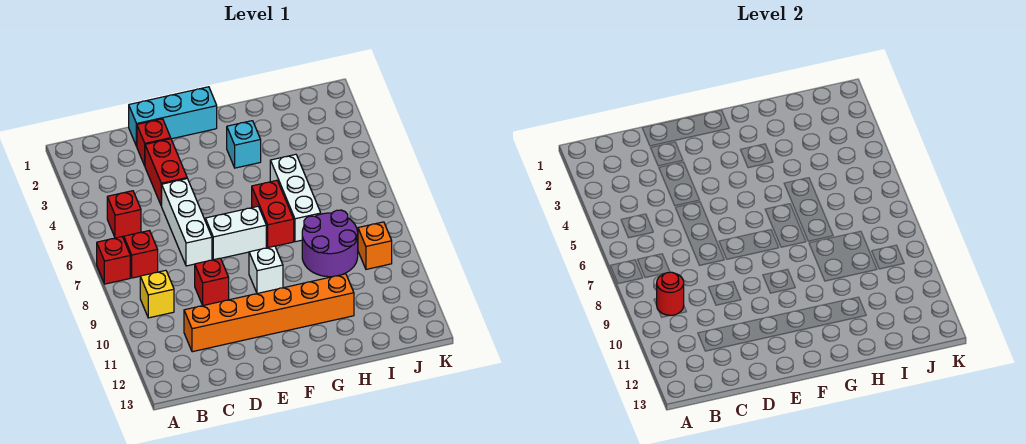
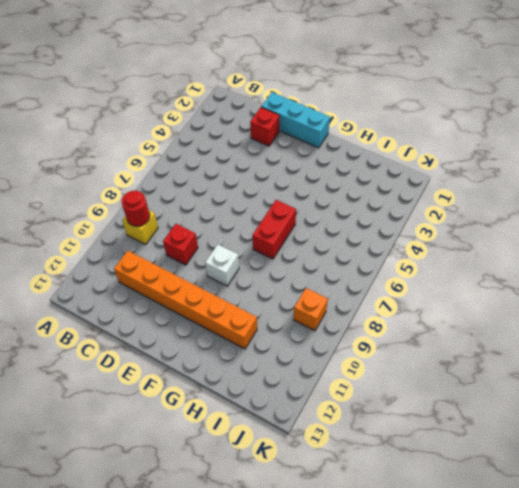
none -> red brick A7 level 1
none -> red brick B5 level 1
none -> red brick B7 level 1

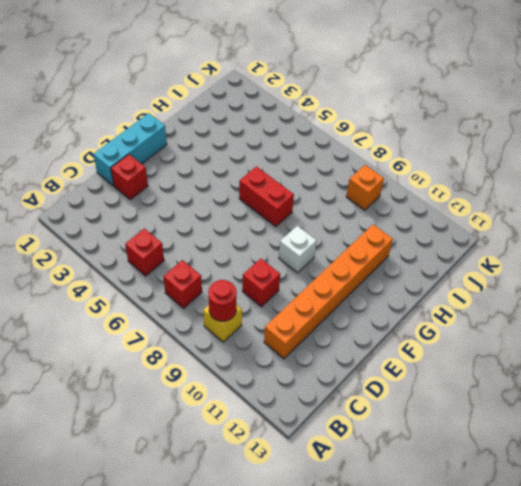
none -> red brick A7 level 1
none -> red brick D3:D4 level 1
none -> white brick D5:D7 level 1

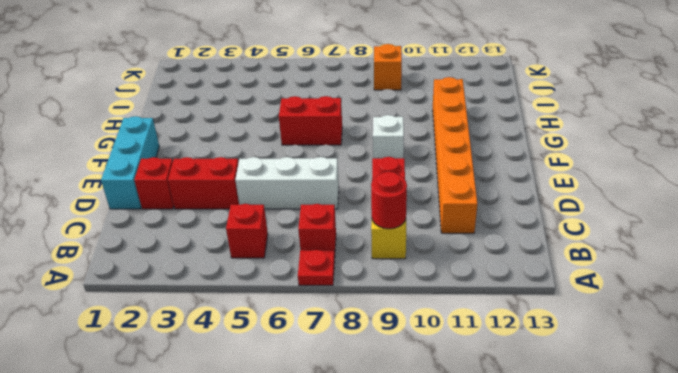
red plate A7 level 1 -> red brick A7 level 1
none -> white brick E7:F7 level 1
none -> cyan brick G3 level 1
none -> white brick H5:H7 level 1

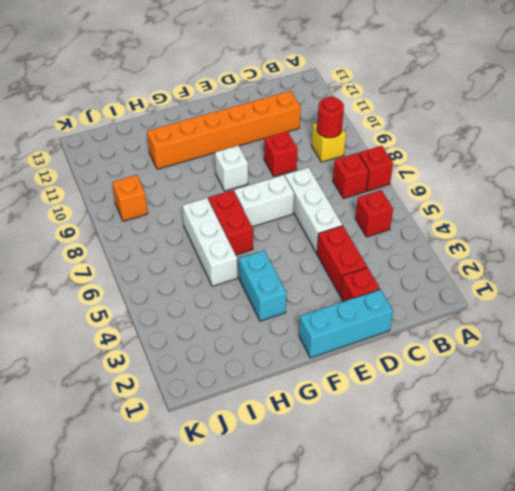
cyan brick G3:G4 level 1 -> cyan brick G3 level 1
none -> purple round brick H8:I9 level 1

